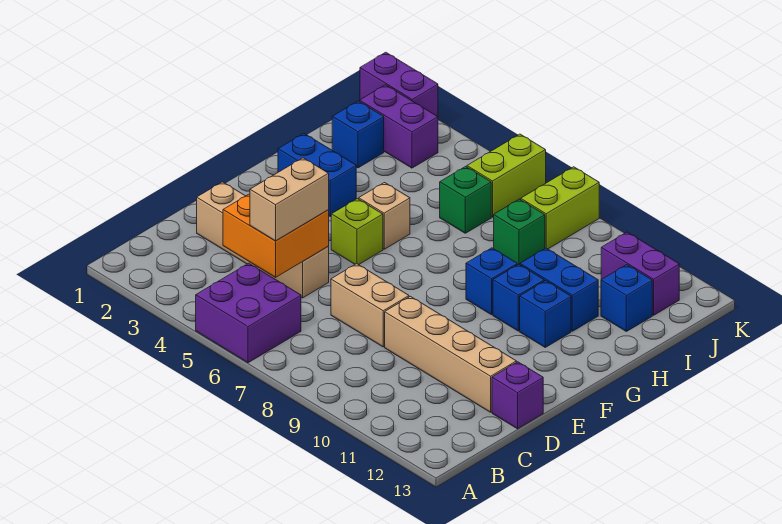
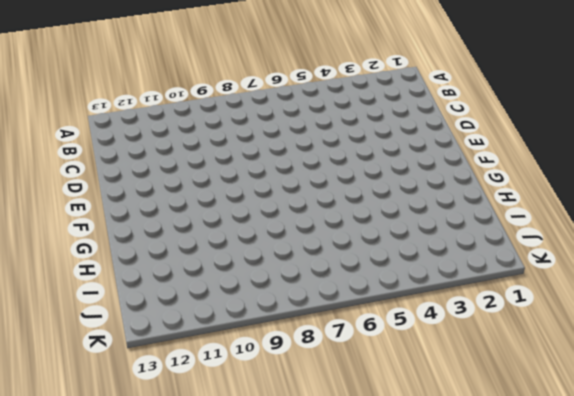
none -> purple brick A5:B6 level 1
none -> tan brick D2:D5 level 1
none -> tan brick D7:D8 level 1

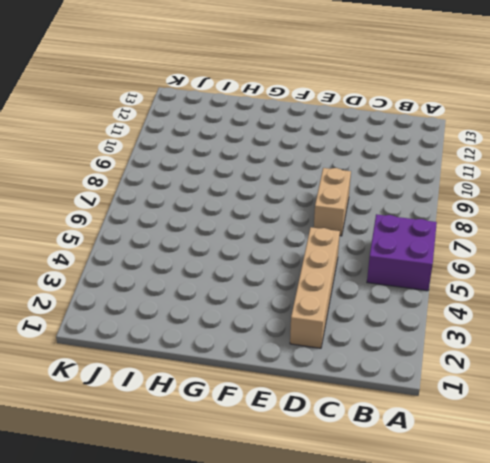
none -> tan brick D9:D12 level 1
none -> purple brick D13 level 1
none -> lime brick F5 level 1

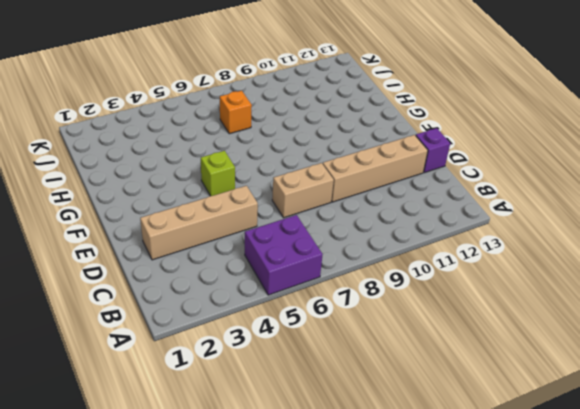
orange brick I7 level 1 -> none
none -> blue brick G2:G3 level 1
none -> tan brick G5 level 1
none -> blue brick G9 level 1

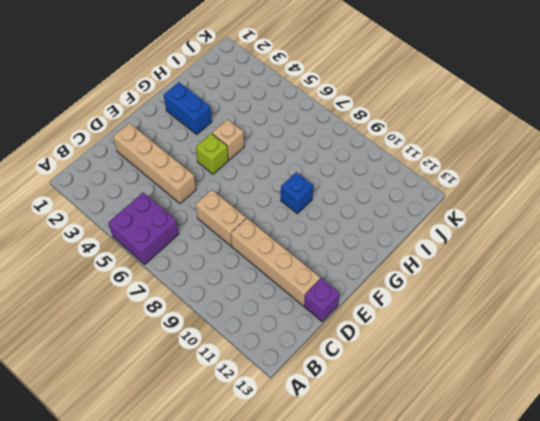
none -> blue brick G10 level 1
none -> blue brick G11 level 1
none -> blue brick H10:H11 level 1

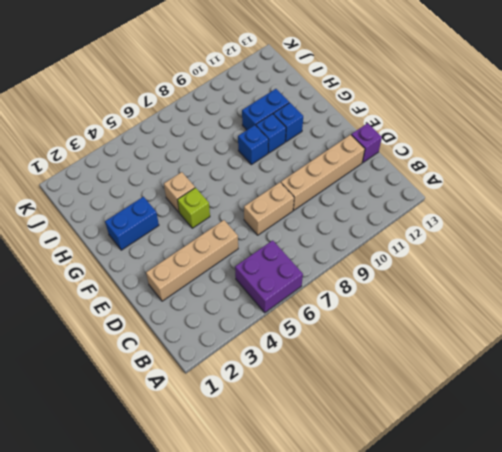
none -> blue brick I2 level 1
none -> green brick I6 level 1
none -> green brick I8 level 1

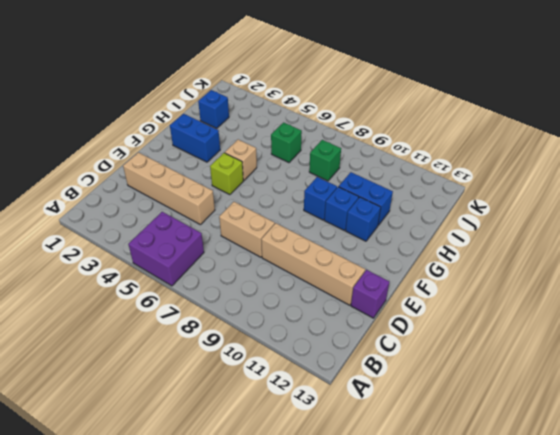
none -> blue brick I12 level 1
none -> purple brick J2:J3 level 1
none -> lime brick J6:K6 level 1

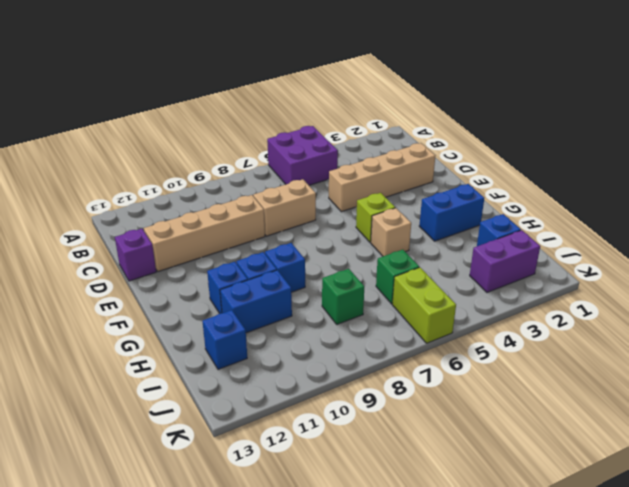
none -> lime brick J8:K8 level 1
none -> purple brick J11:J12 level 1
none -> purple brick K1:K2 level 1

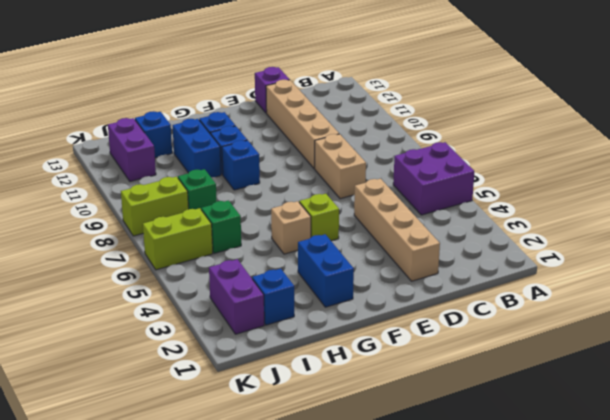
none -> purple brick K1:K2 level 1
none -> orange brick C4:D5 level 2
none -> tan brick C5:D5 level 3

